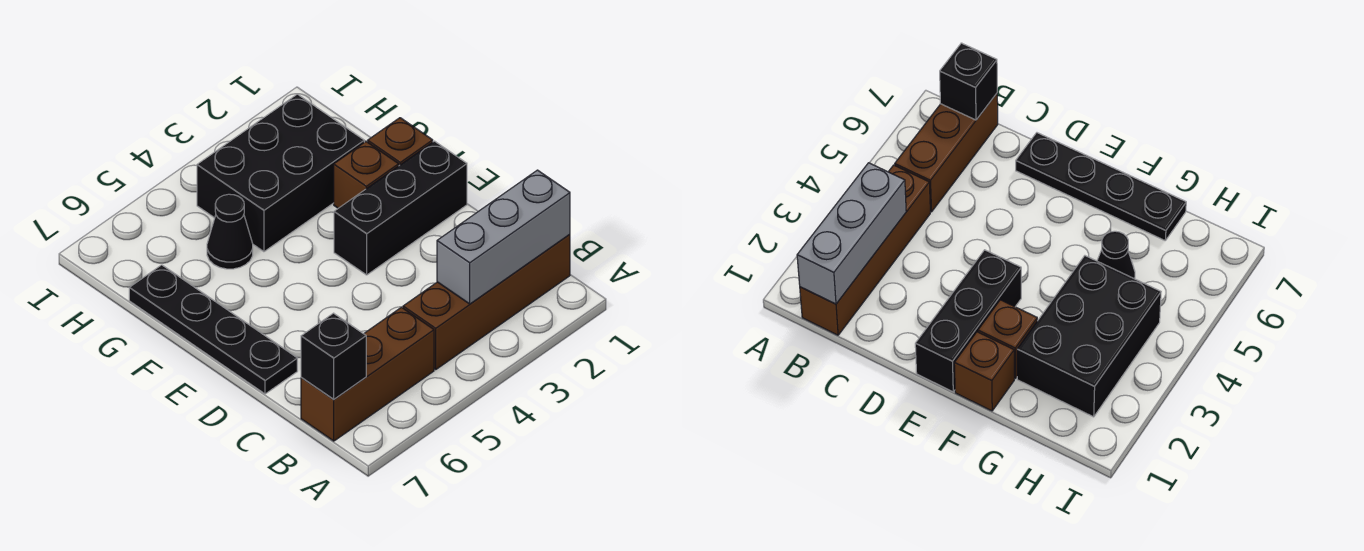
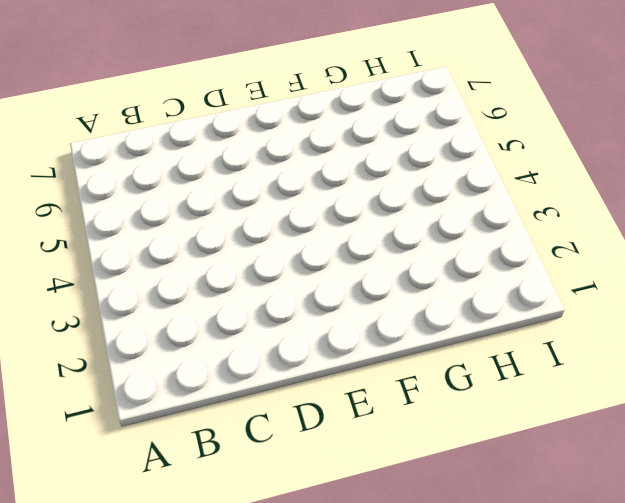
none -> brown brick B1:B4 level 1
none -> brown brick B5:B7 level 1

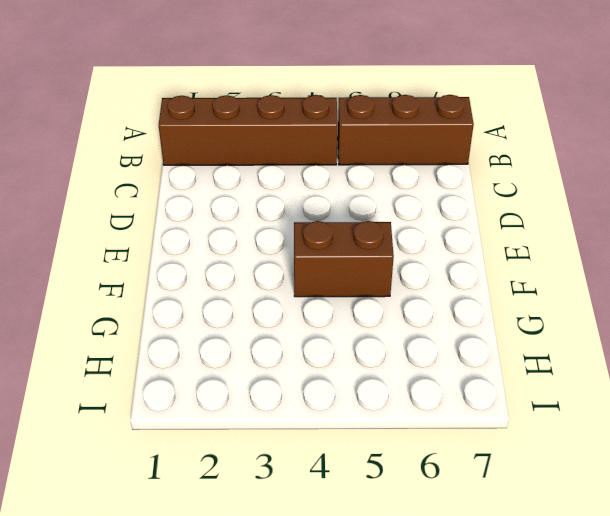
brown brick F4:F5 level 1 -> none
none -> black plate D7:G7 level 1
none -> black brick E1:E3 level 1

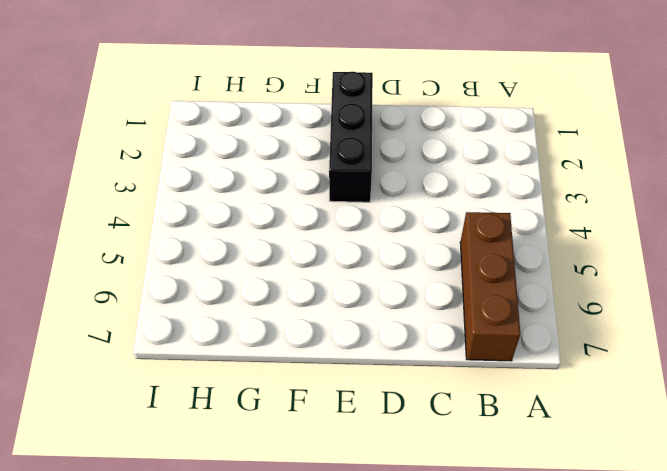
none -> brown brick B1:B4 level 1
none -> black plate D7:G7 level 1

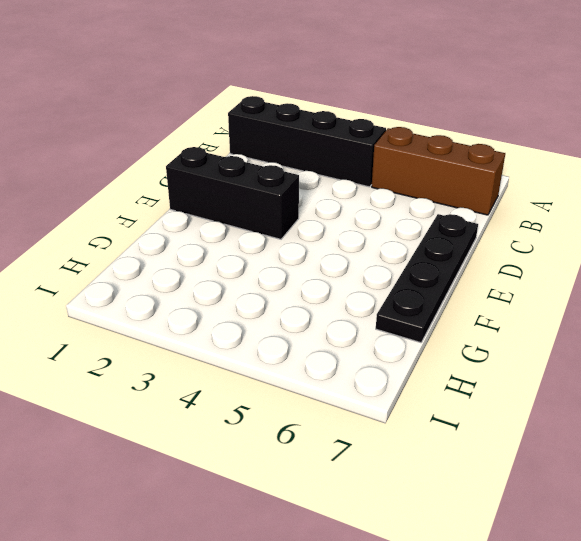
black brick B1:B4 level 1 -> brown brick B1:B4 level 1
none -> brown brick F1 level 1
none -> brown brick F2 level 1

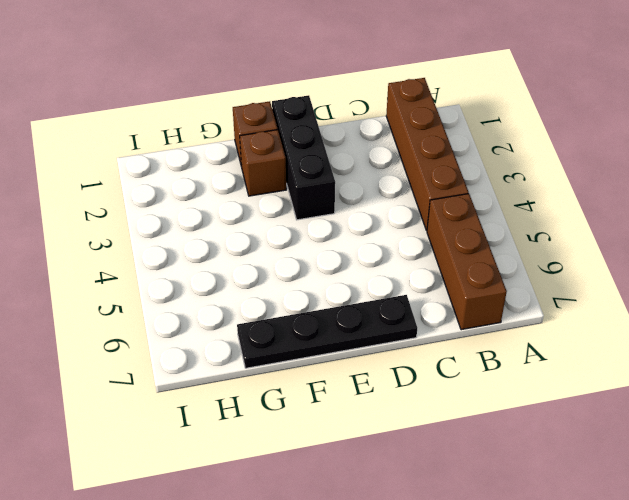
none -> black brick G2:H4 level 1
none -> black cone G5 level 1

